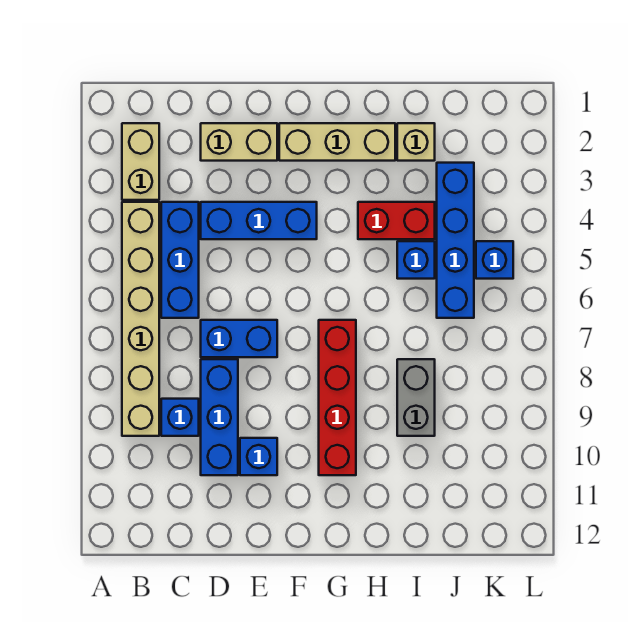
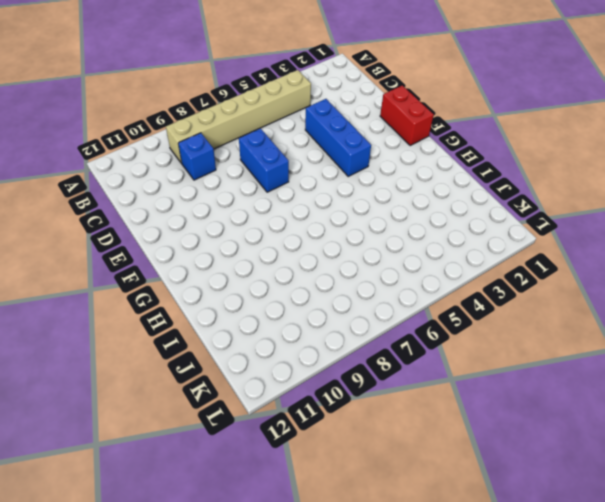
red brick E1:F1 level 1 -> red brick H4:I4 level 1
none -> tan brick B2:B3 level 1
none -> blue brick C4:C6 level 1
none -> tan brick D2:E2 level 1

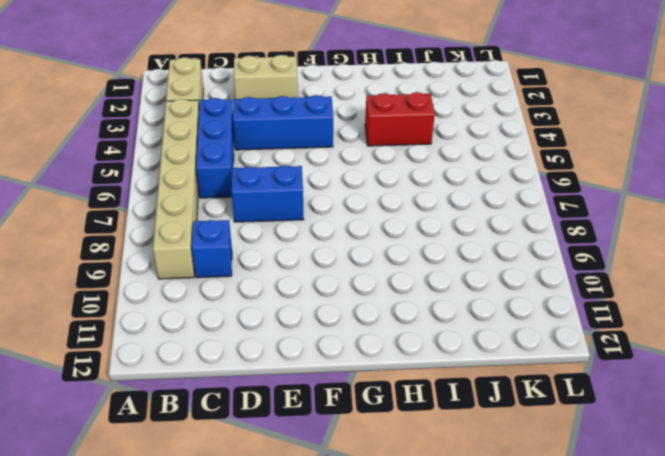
none -> blue brick D8:D10 level 1
none -> blue brick E10 level 1
none -> tan brick F2:H2 level 1

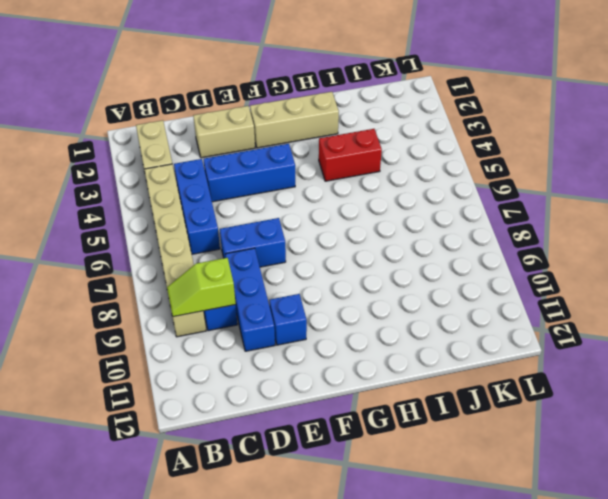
lime slope B9:C9 level 2 top C -> none
none -> red brick G7:G10 level 1
none -> tan brick I2 level 1
none -> blue brick I5 level 1

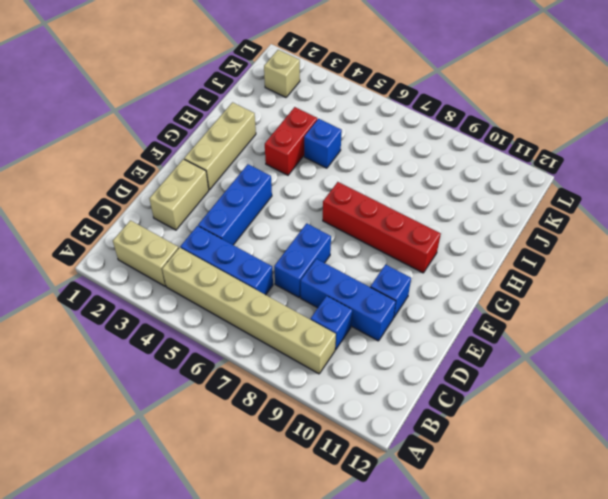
tan brick K2 level 1 -> tan brick I2 level 1
none -> grey brick I8:I9 level 1
none -> blue brick J3:J6 level 1
none -> blue brick K5 level 1

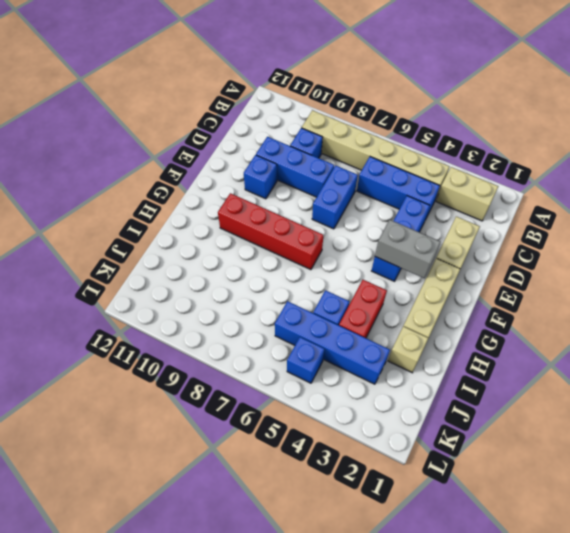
grey brick F3:F4 level 2 -> grey brick I8:I9 level 1

